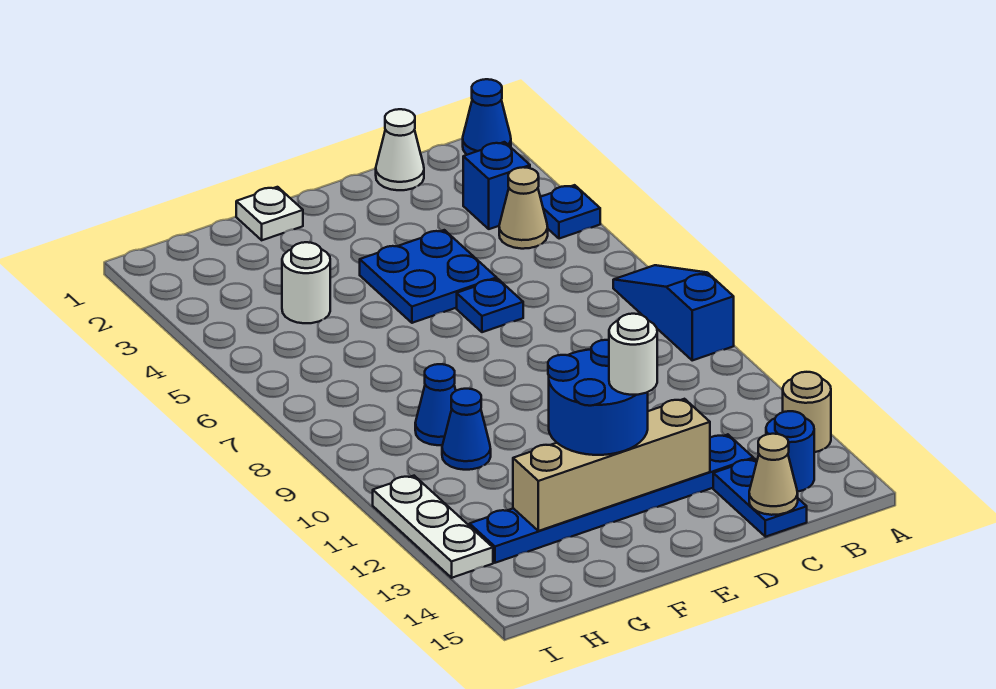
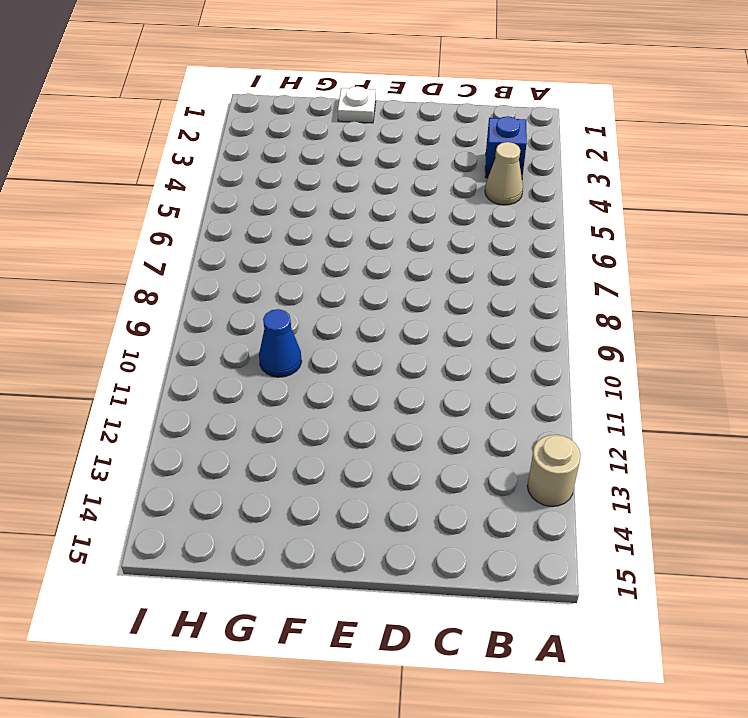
none -> blue cone A1 level 1
none -> blue plate A4 level 1
none -> blue slope A7:A9 level 1 top 9

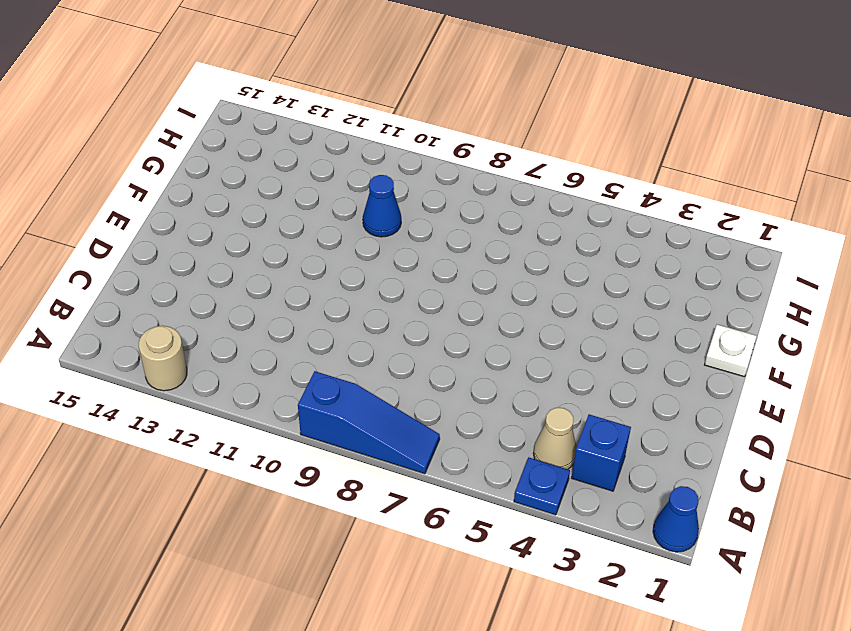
none -> blue round brick B14 level 1
none -> white cone C1 level 1
none -> blue plate C13:H13 level 1

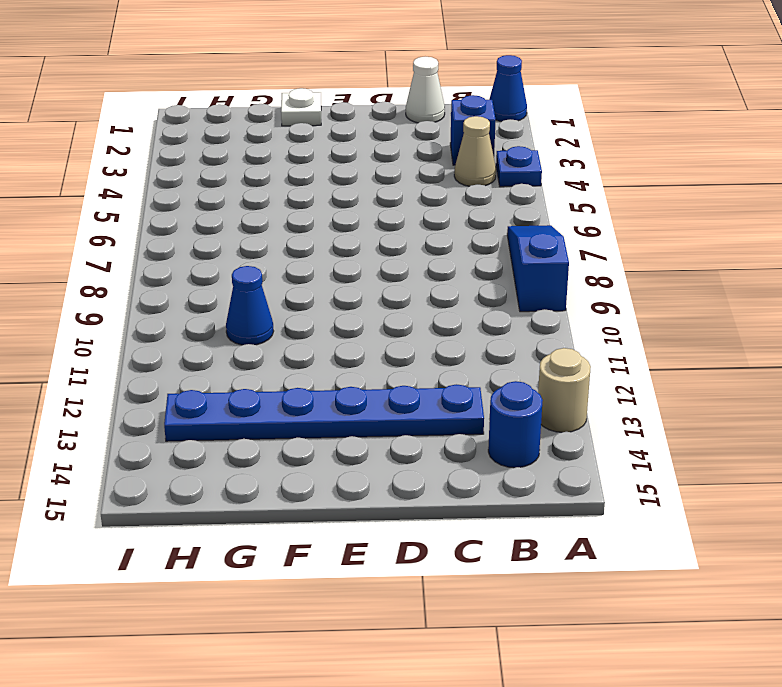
none -> blue plate C14:C15 level 1
none -> blue plate D4:E5 level 1
none -> blue plate D6 level 1

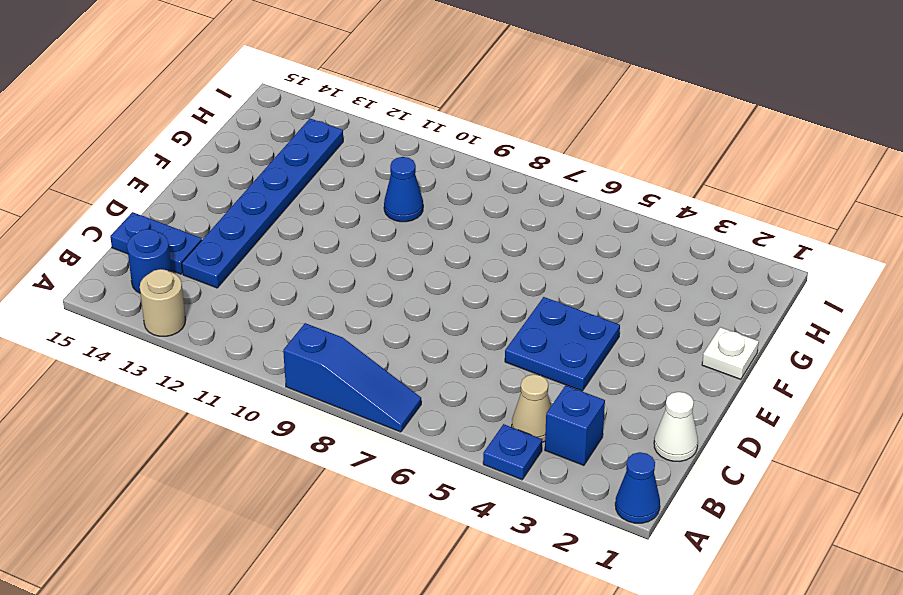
none -> blue plate D6 level 1
none -> white round brick G4 level 1
none -> blue cone G9 level 1

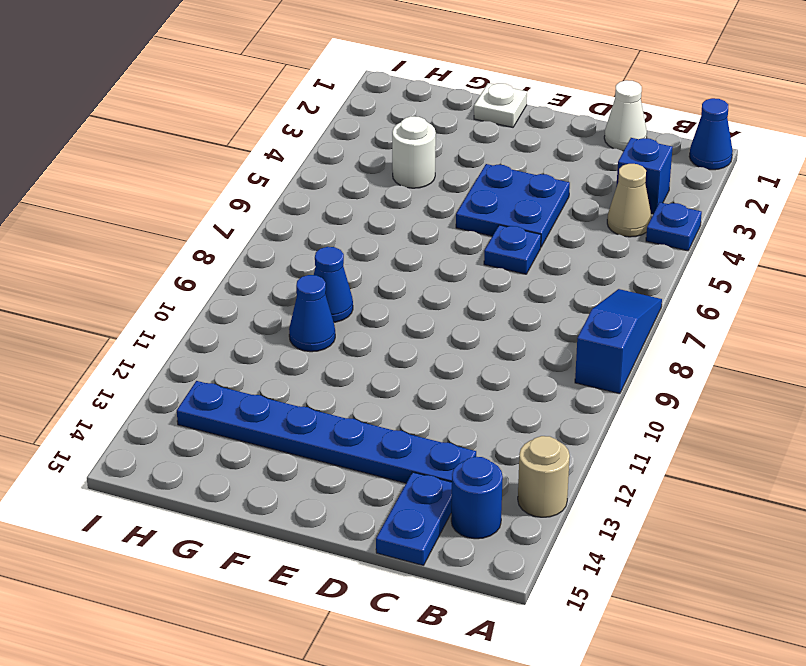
none -> white plate I11:I13 level 1
none -> tan cone C15 level 2
none -> tan brick D13:G13 level 2

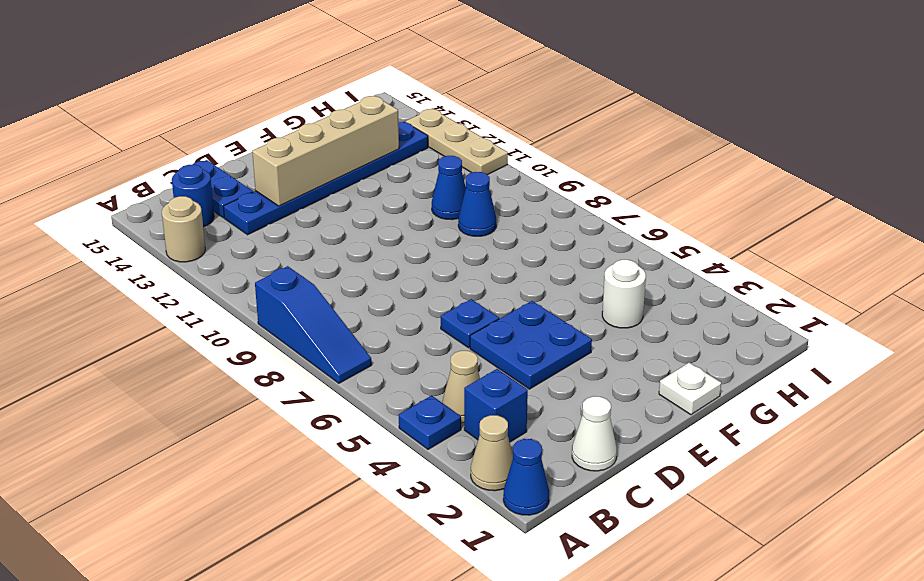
tan cone A2 level 1 -> tan cone C15 level 2
tan plate I11:I13 level 1 -> white plate I11:I13 level 1
none -> blue round brick E12:F13 level 3
none -> white round brick E13 level 4

